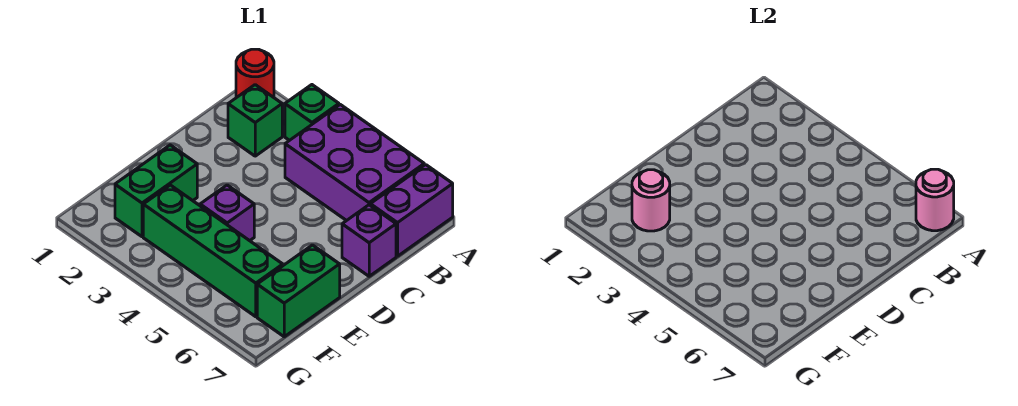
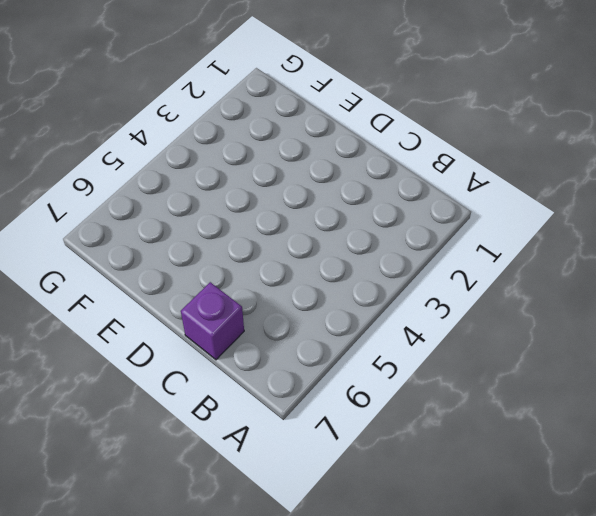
none -> red round brick A1 level 1
none -> green brick A3 level 1
none -> purple brick A4:B6 level 1

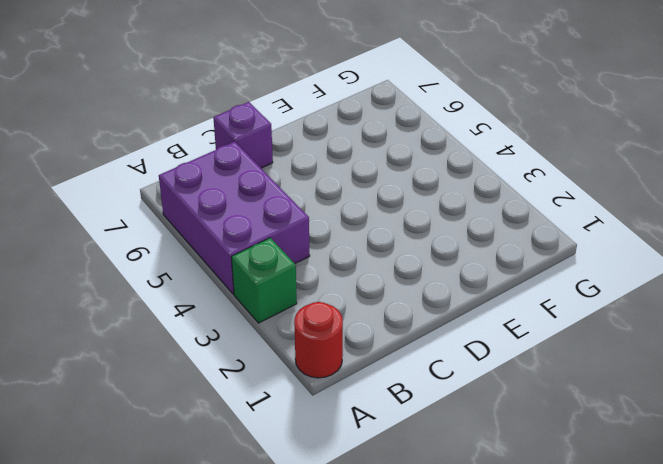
none -> purple brick A7:B7 level 1
none -> green brick B2 level 1
none -> green brick E2:F2 level 1

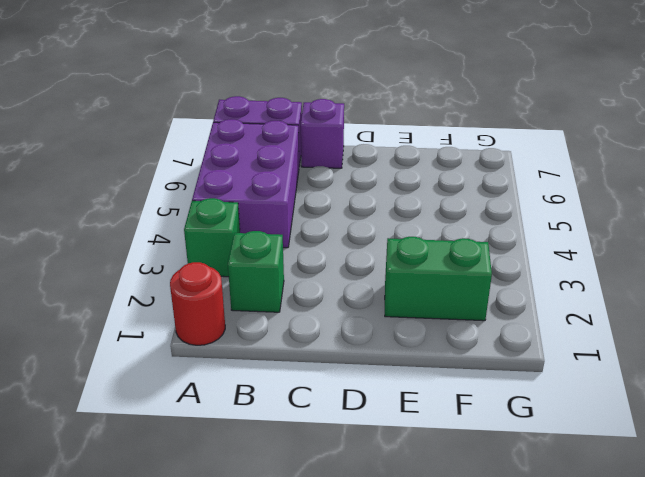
none -> purple brick E4 level 1
none -> green brick E7:F7 level 1
none -> green brick F3:F6 level 1

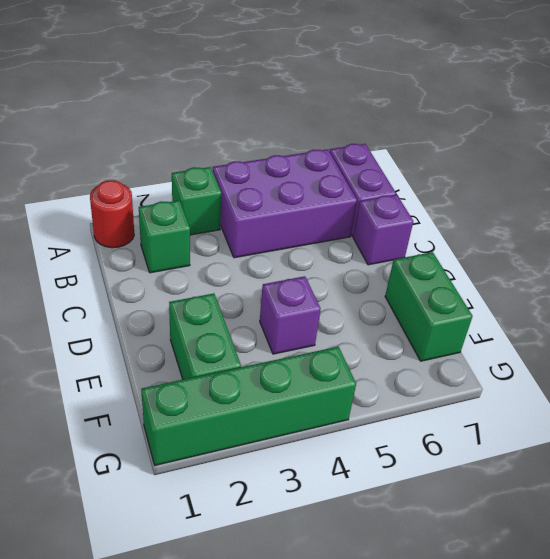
green brick G1:G4 level 1 -> green brick F3:F6 level 1
none -> pink round brick A7 level 2
none -> pink round brick F2 level 2

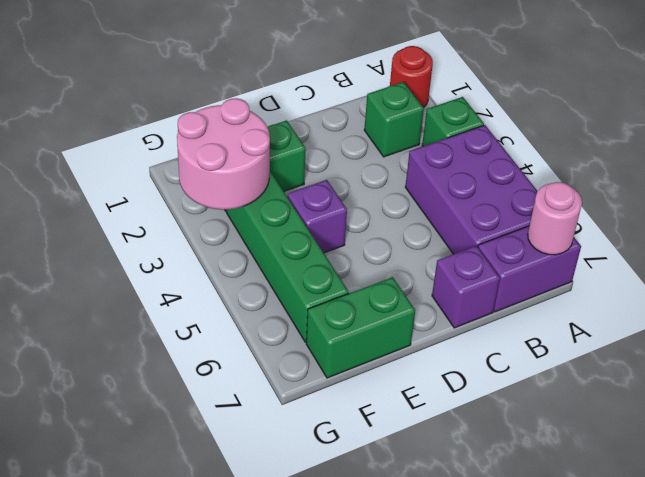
pink round brick F2:G3 level 2 -> pink round brick F2 level 2

